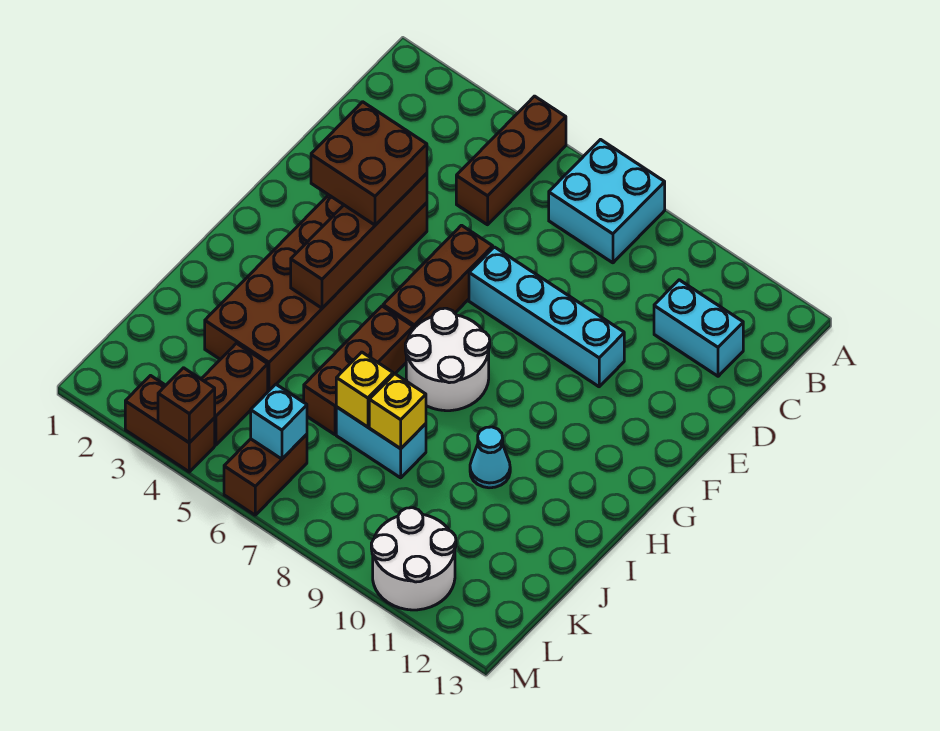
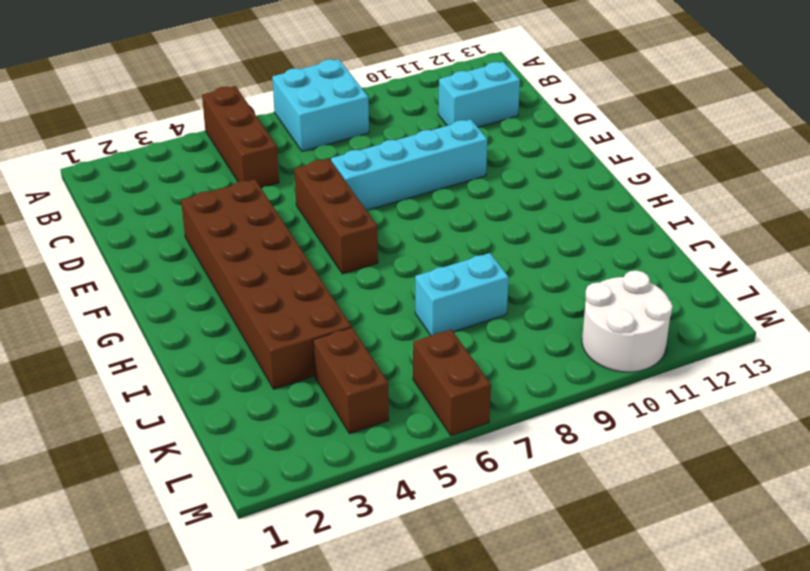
none -> white round brick G7:H8 level 1
none -> brown brick H6:J6 level 1
none -> cyan cone I10 level 1

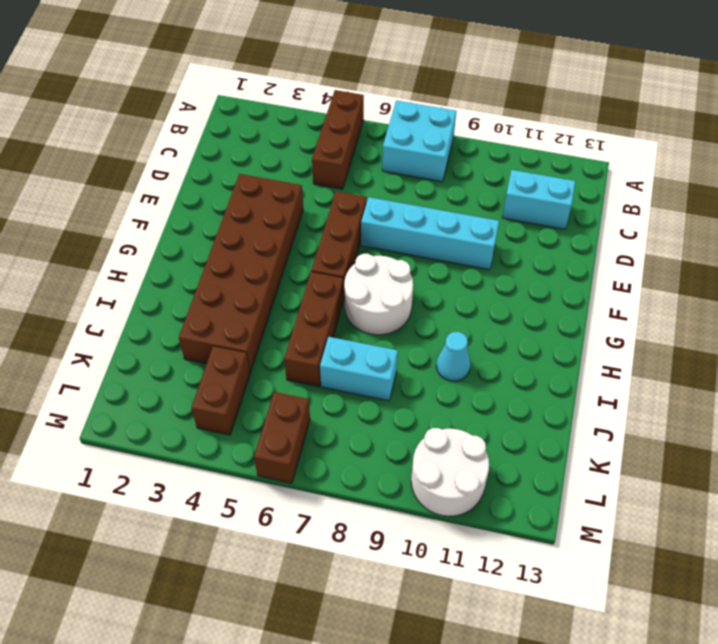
none -> brown brick M3:M4 level 1
none -> brown brick E4:H4 level 2
none -> yellow brick J7 level 2

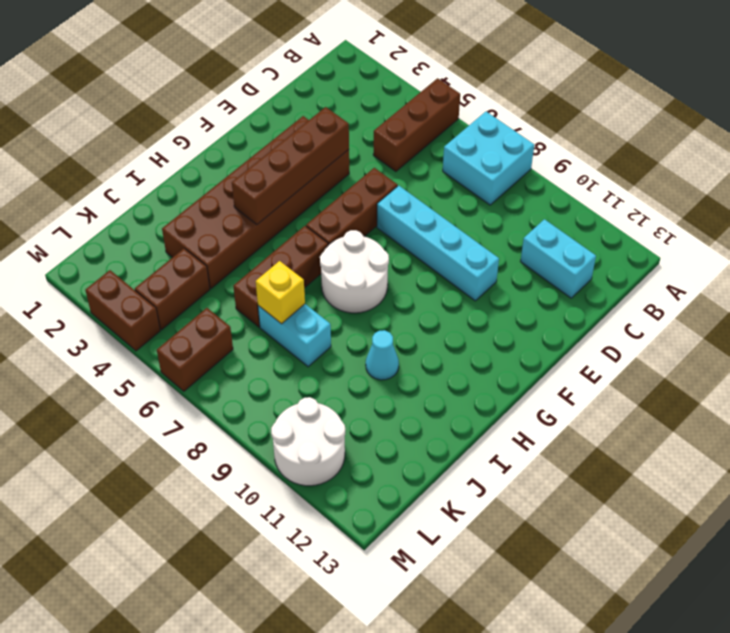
none -> yellow brick J8 level 2
none -> cyan brick L6 level 2
none -> brown brick M4 level 2

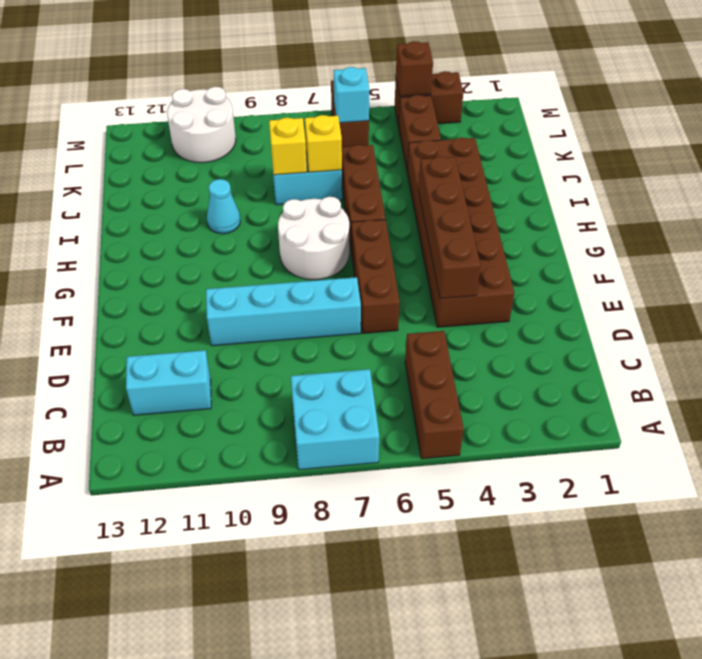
none -> brown brick E3:F4 level 3

